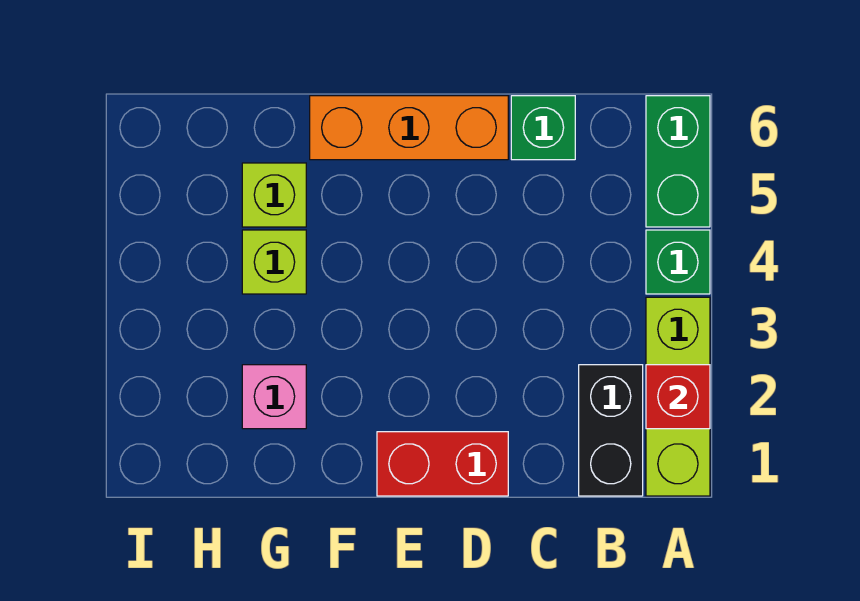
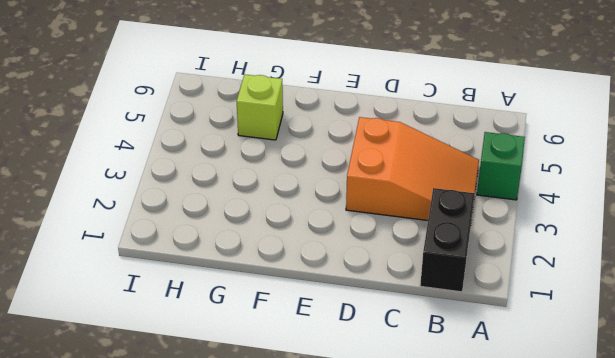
orange slope B3:D4 level 1 top D -> none
none -> lime brick A1:A3 level 1
none -> green brick A5:A6 level 1

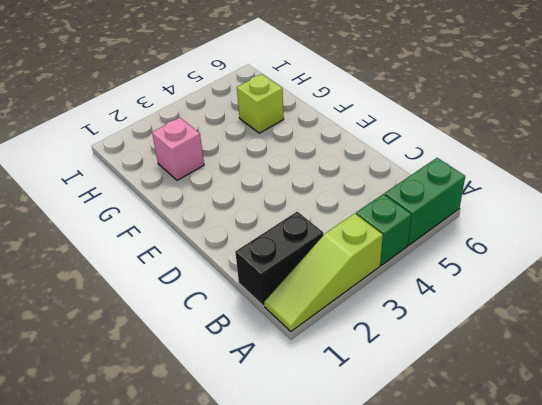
lime slope A1:A3 level 1 top 3 -> lime brick A1:A3 level 1
none -> green brick C6 level 1
none -> red brick D1:E1 level 1

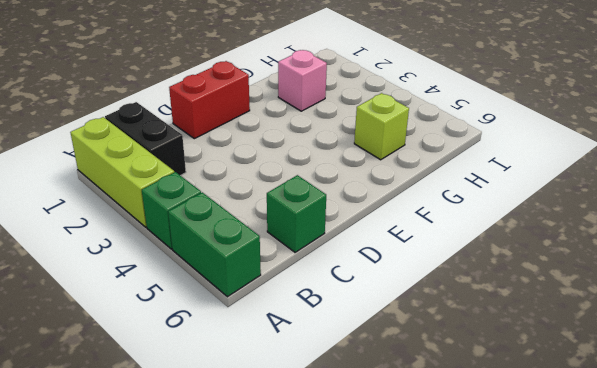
none -> orange brick D6:F6 level 1
none -> lime brick G4 level 1

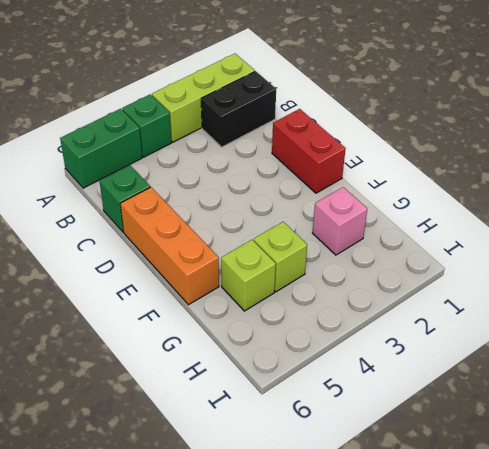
none -> red brick A2 level 2

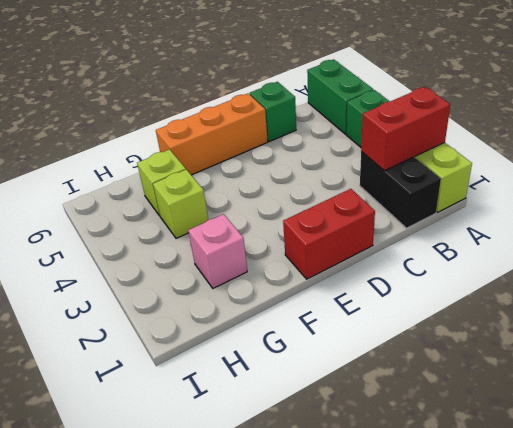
red brick A2:B2 level 2 -> red brick A2 level 2

